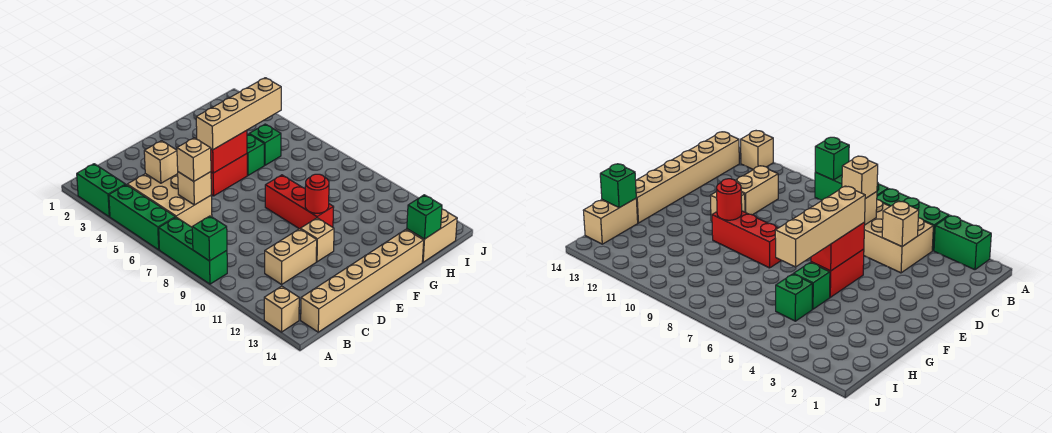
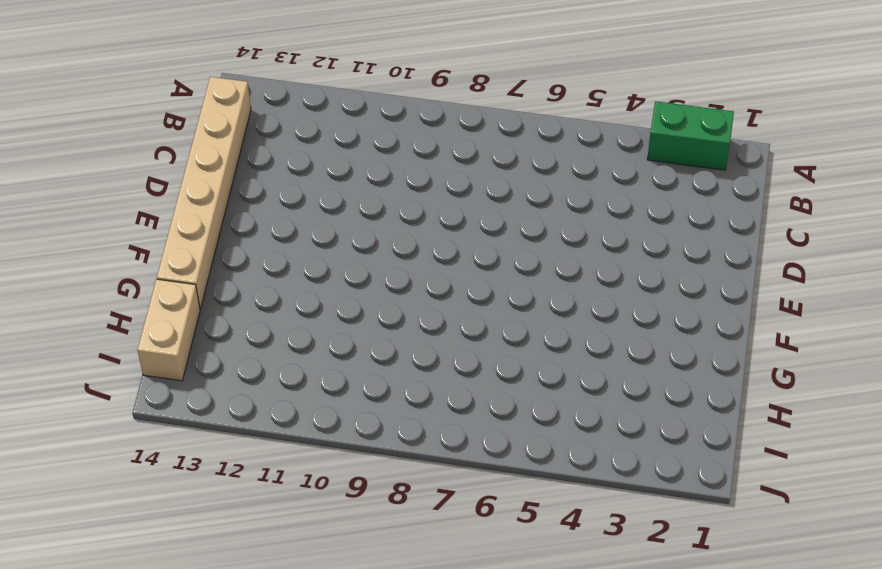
none -> green brick A4:A6 level 1
none -> green brick A7:A9 level 1
none -> tan brick A13 level 1

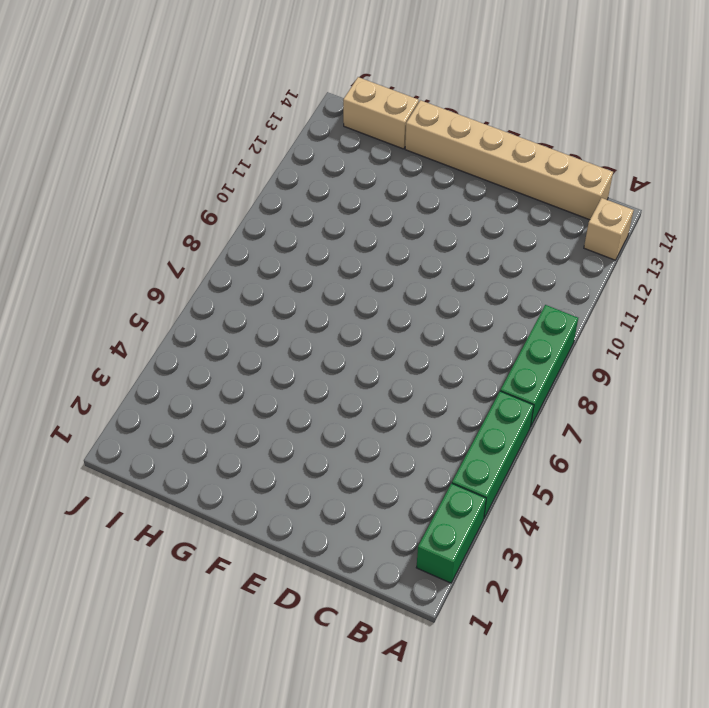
none -> tan brick B4:C6 level 1
none -> tan brick C11:D11 level 1
none -> red brick E5:F5 level 1

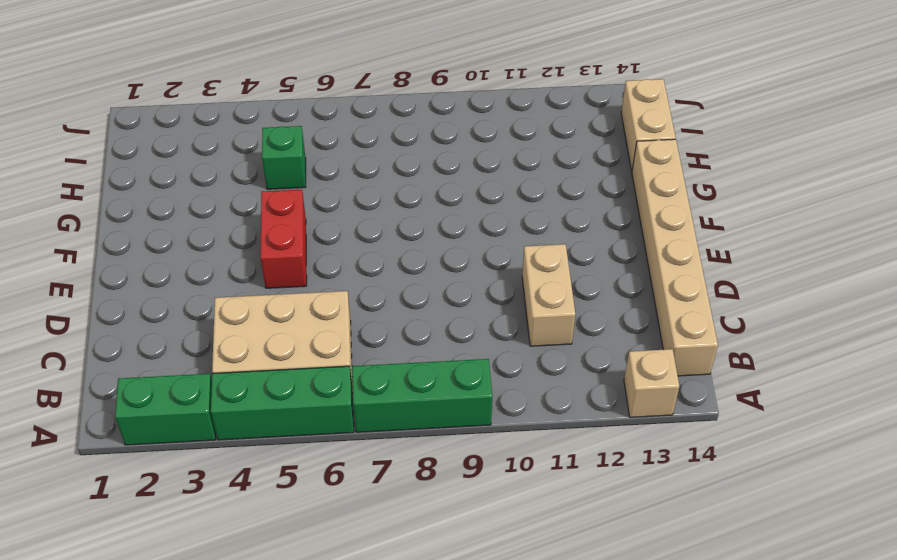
none -> tan brick E11 level 1
none -> red brick F8:F10 level 1
none -> green brick G5 level 1

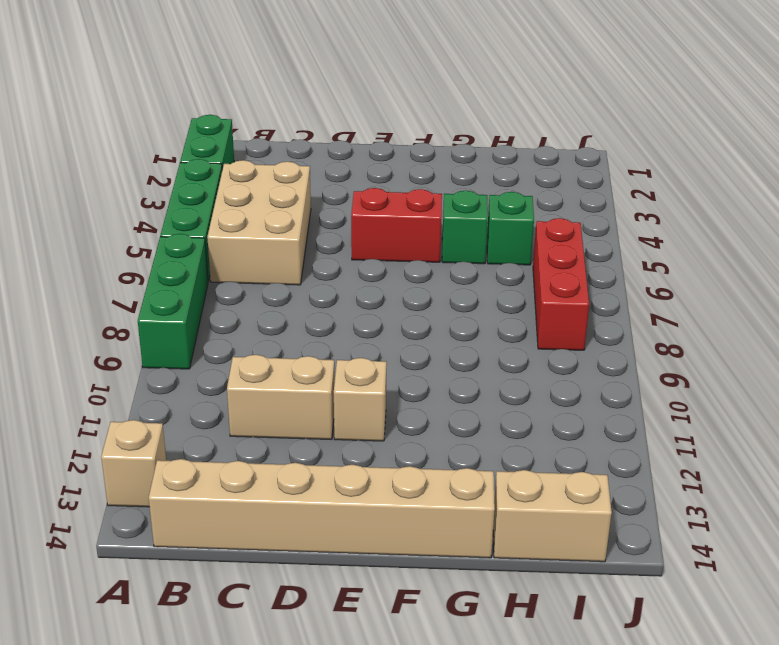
red brick I6:I8 level 1 -> red brick F8:F10 level 1
none -> green brick A9 level 2
none -> tan brick C4 level 2
none -> tan brick C6 level 2

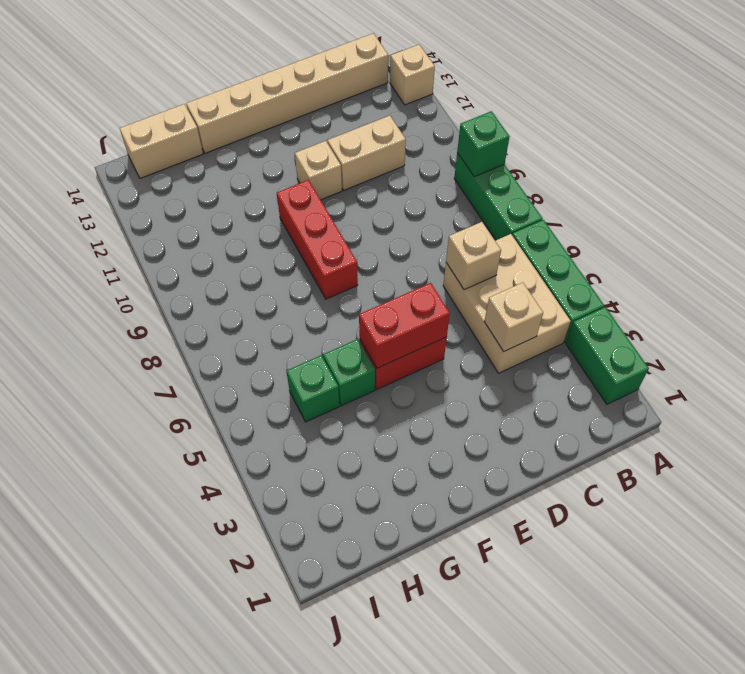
none -> red round brick F10 level 2
none -> green brick H14 level 2
none -> tan brick C6 level 3

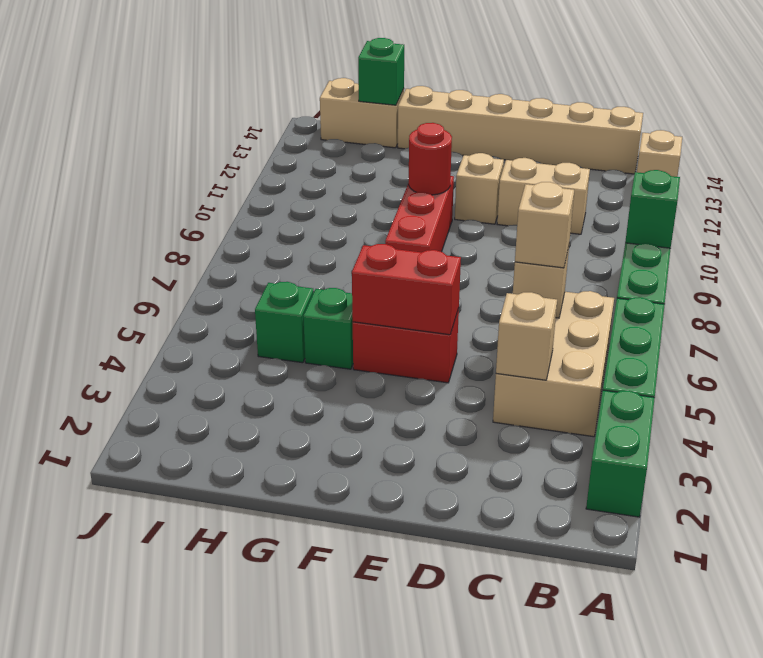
none -> tan brick E5:H5 level 3

